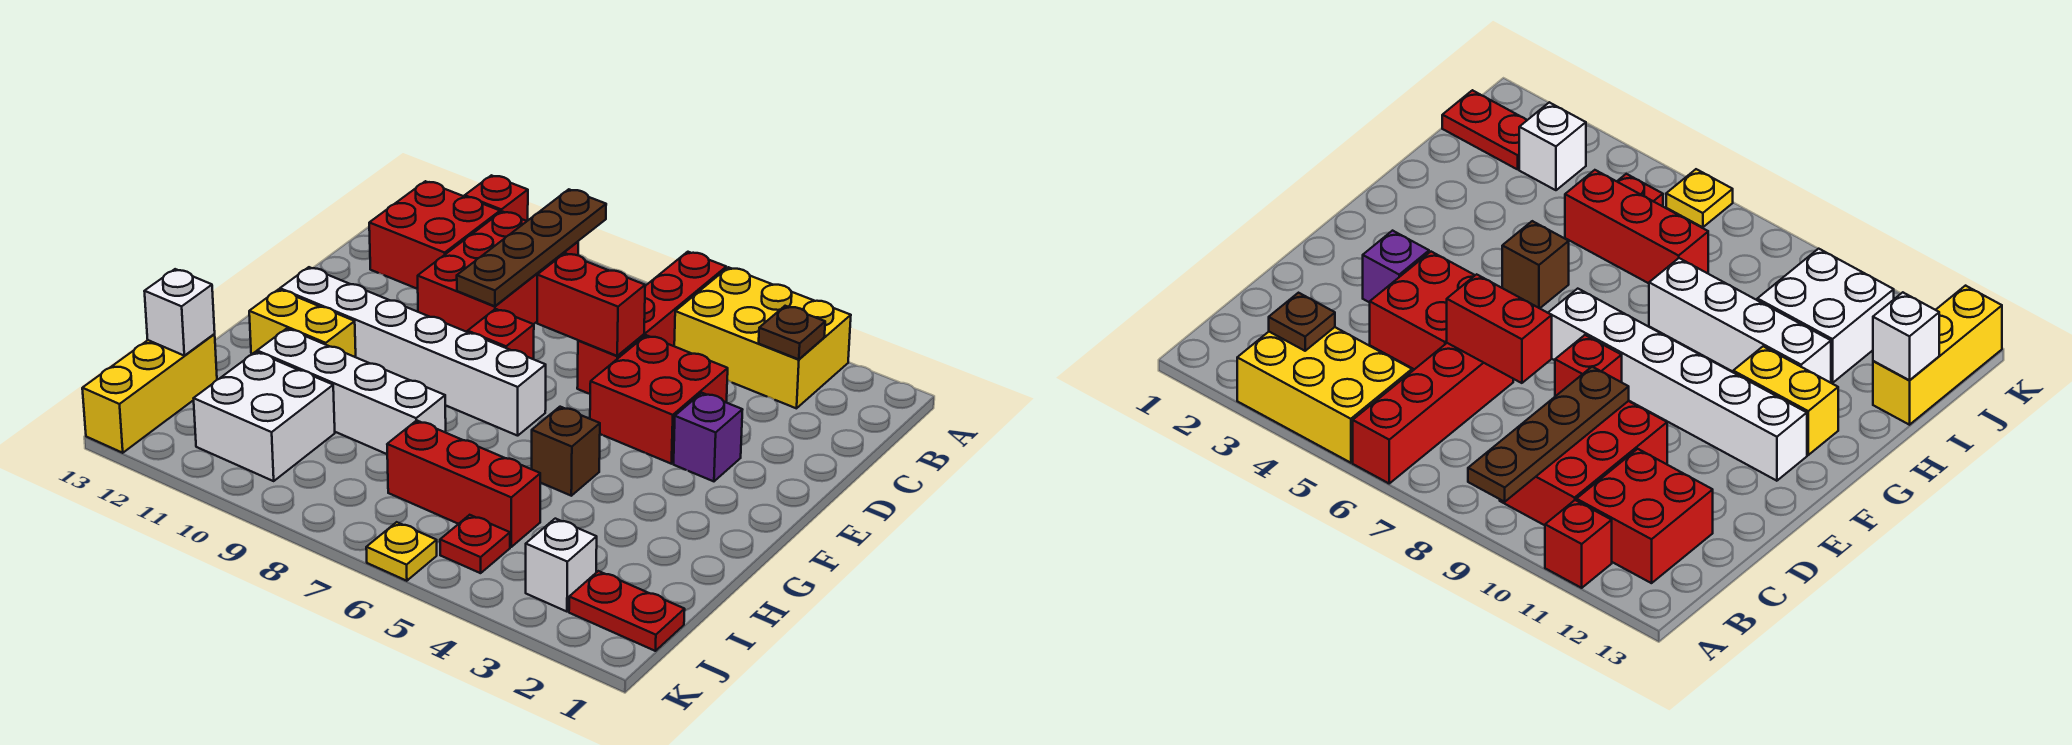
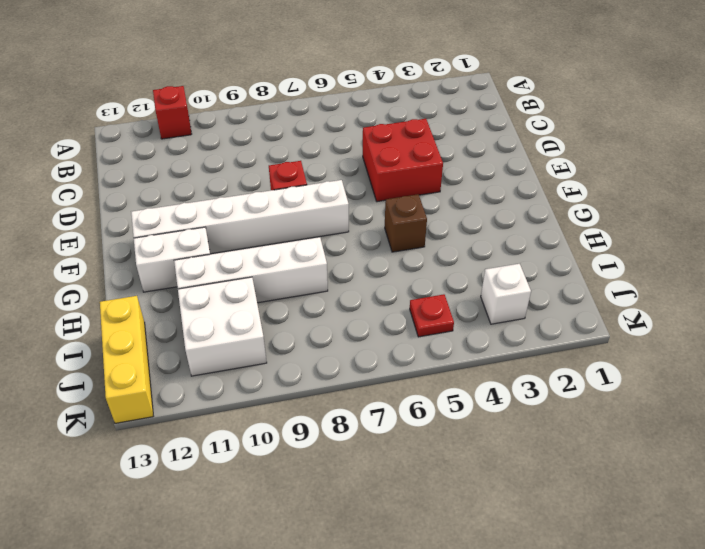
white brick G11:G12 level 1 -> yellow brick G11:G12 level 1
none -> yellow brick A3:B5 level 1
none -> red brick A6:D6 level 1
none -> red brick B9:D10 level 1

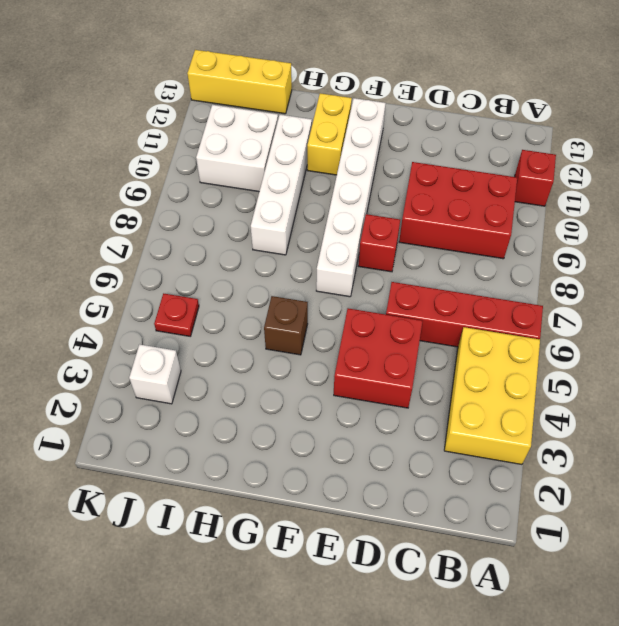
none -> red brick B11:C12 level 1
none -> purple brick E3 level 1
none -> red brick I5:I7 level 1

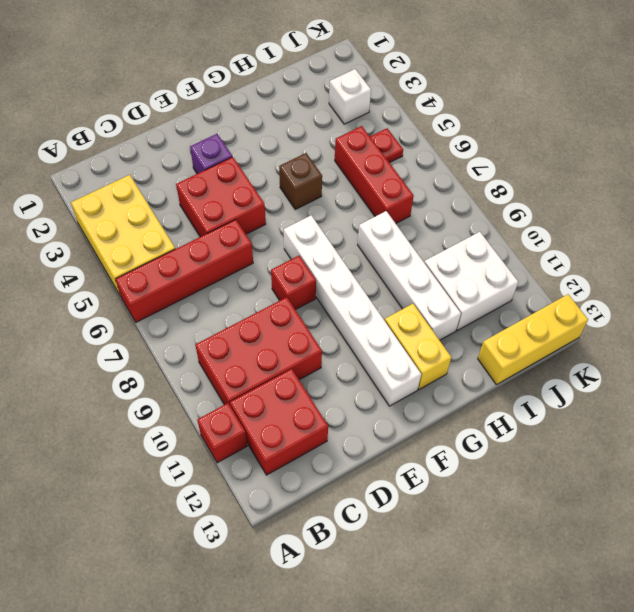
none -> red plate J1:J2 level 1
none -> yellow plate K6 level 1
none -> brown plate A9:D9 level 2

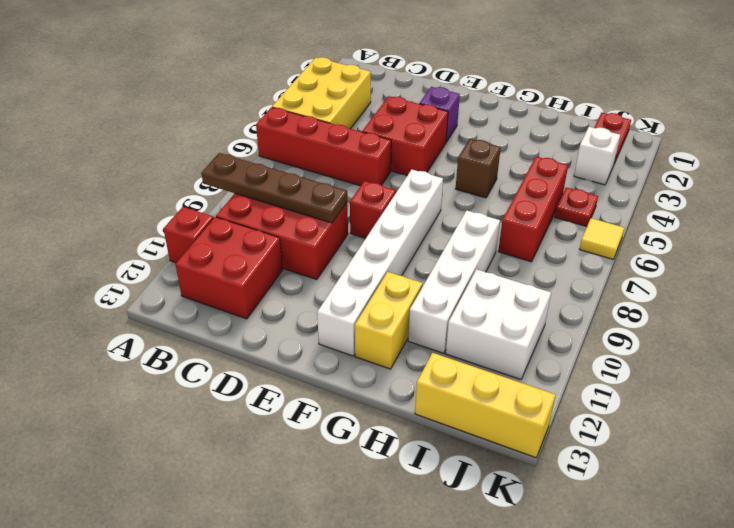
yellow tile K6 level 1 -> yellow plate K6 level 1
none -> brown plate B3 level 2
none -> red brick D6:D7 level 2
none -> white brick I13 level 2

